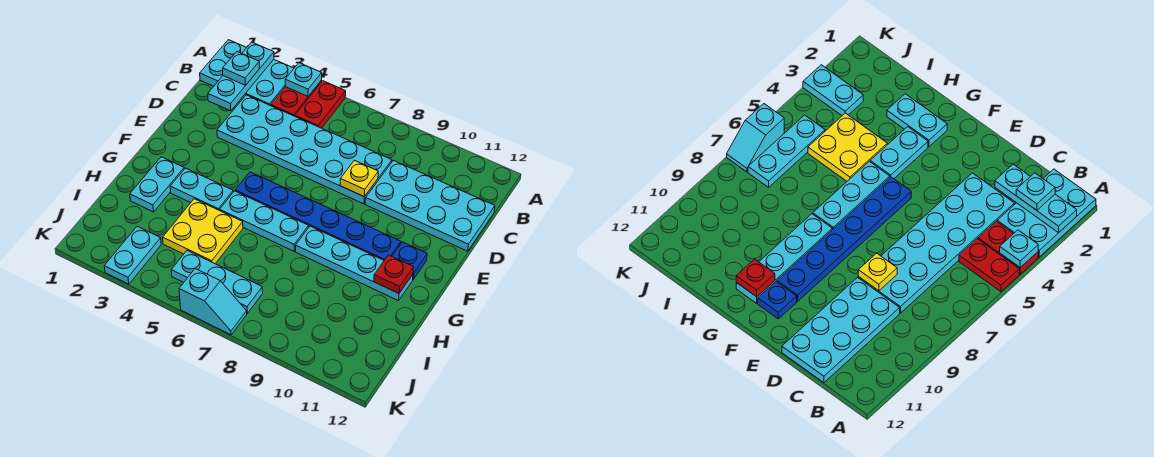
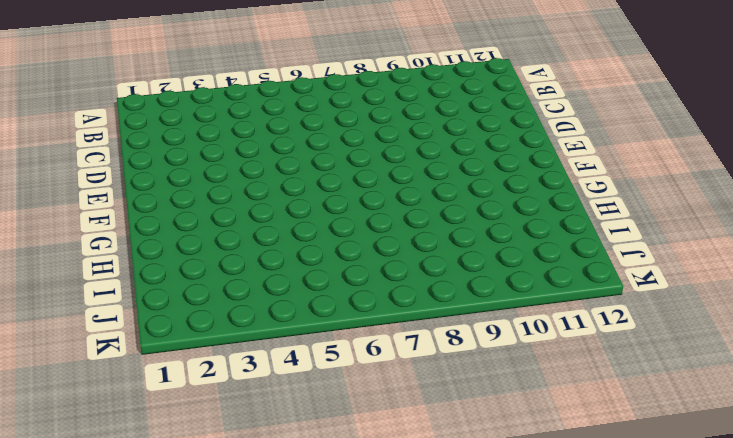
none -> cyan plate A1:B3 level 1
none -> red plate A4:B4 level 1
none -> red plate A5:B5 level 1

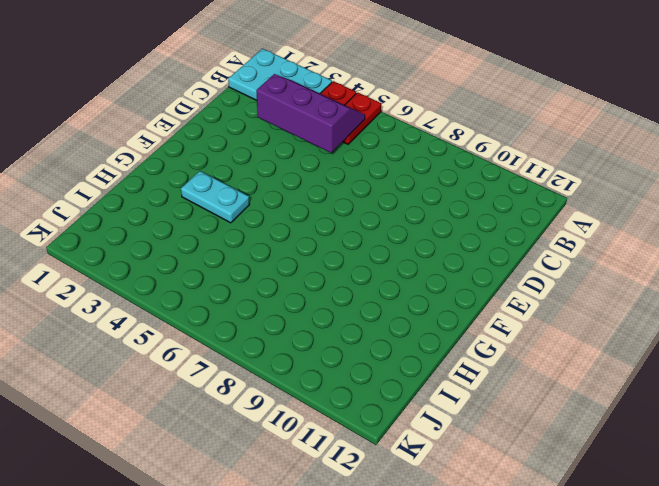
purple slope B3:C5 level 2 top C -> none
none -> cyan plate C3:D8 level 1
none -> cyan plate C9:D12 level 1
none -> blue plate F5:F10 level 1

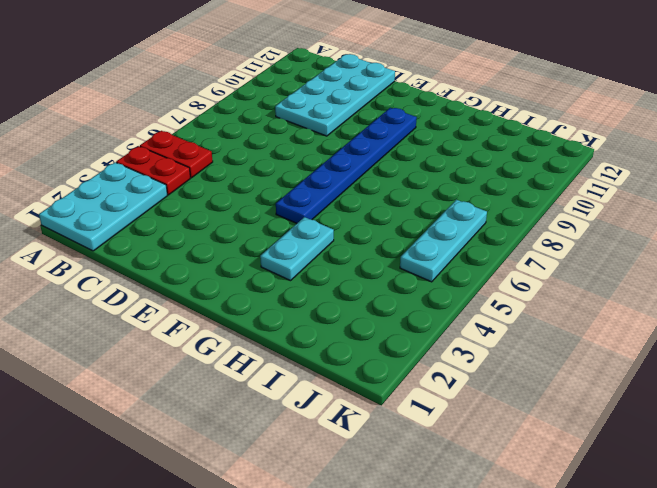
none -> cyan plate C3:D8 level 1
none -> blue plate F11 level 1
none -> cyan plate G2:H2 level 1

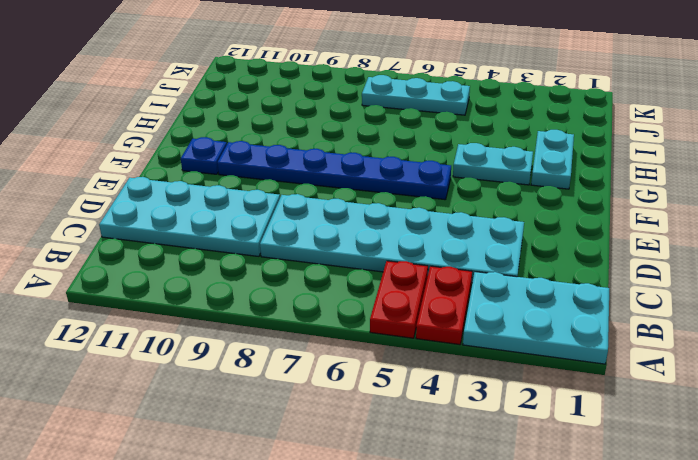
none -> cyan plate G5:G7 level 1
none -> cyan plate G8:G11 level 1
none -> yellow plate H4:I5 level 1

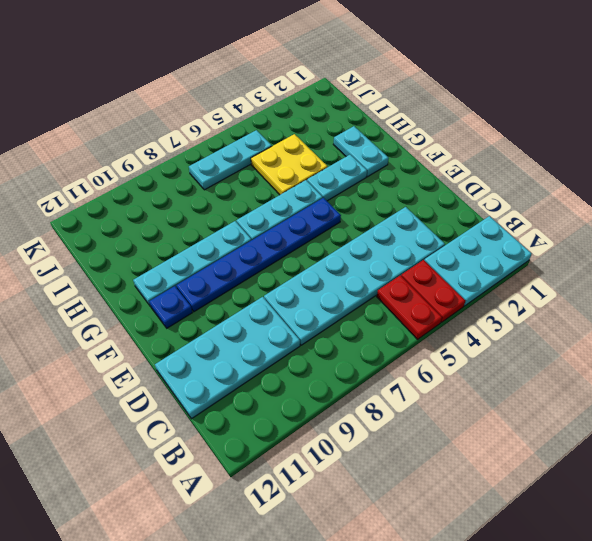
none -> cyan plate J3:K3 level 1
none -> cyan slope K6:K7 level 1 top 6
none -> cyan plate A2:C2 level 2

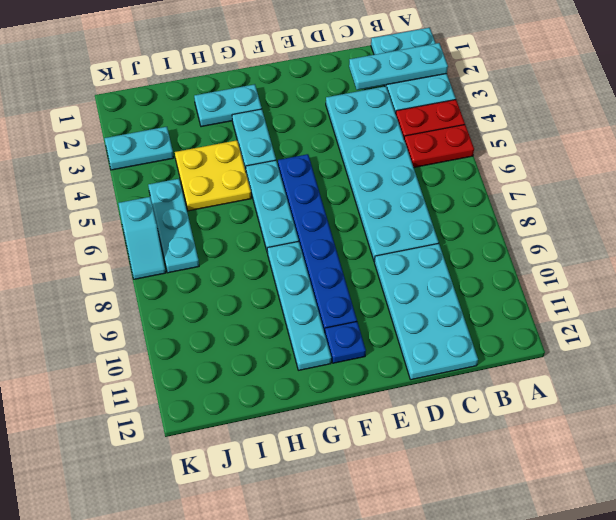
none -> cyan plate A4 level 2
none -> yellow plate D8 level 2
none -> red plate G11 level 2

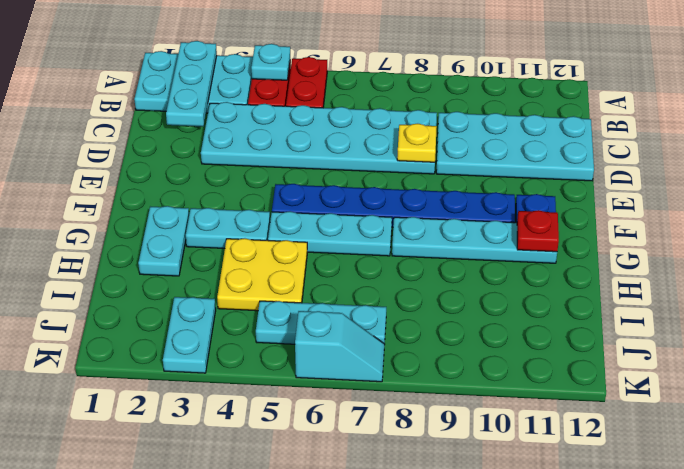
none -> cyan plate B2 level 3

